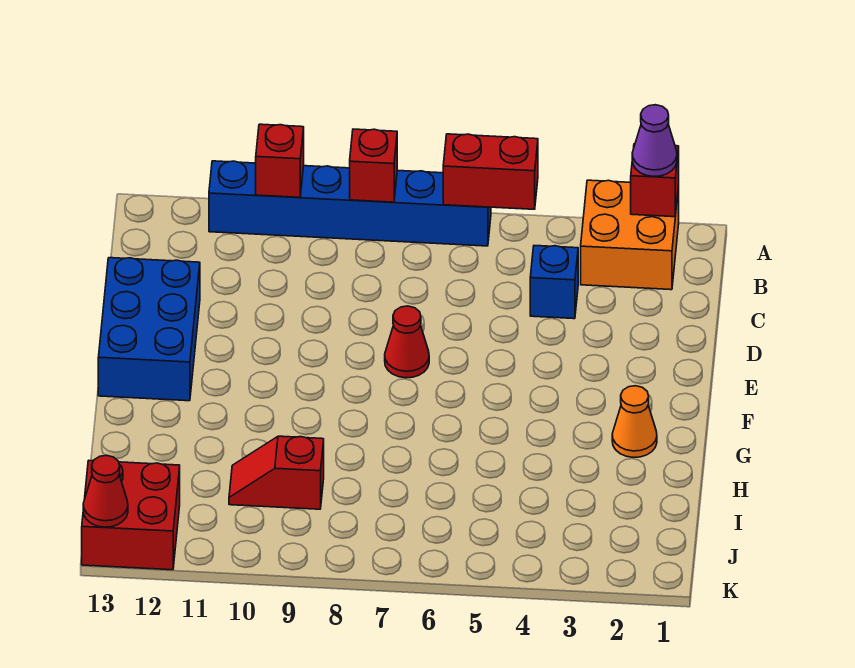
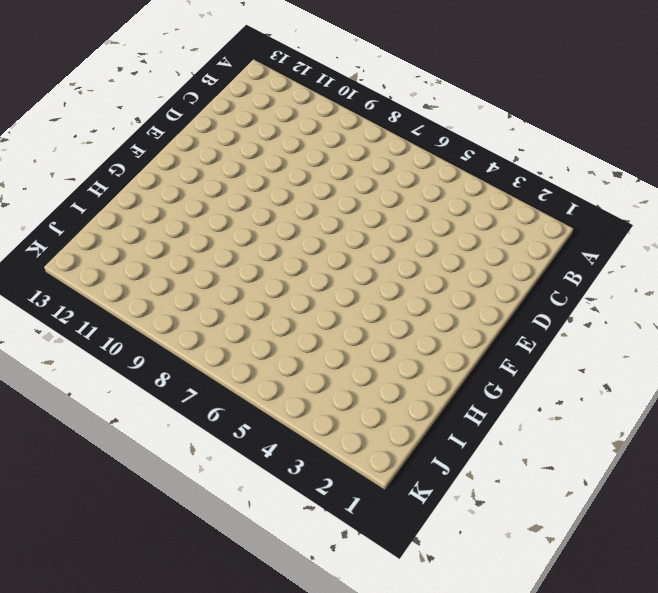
none -> orange brick A2:B3 level 1
none -> blue brick A6:A11 level 1
none -> blue brick C4 level 1

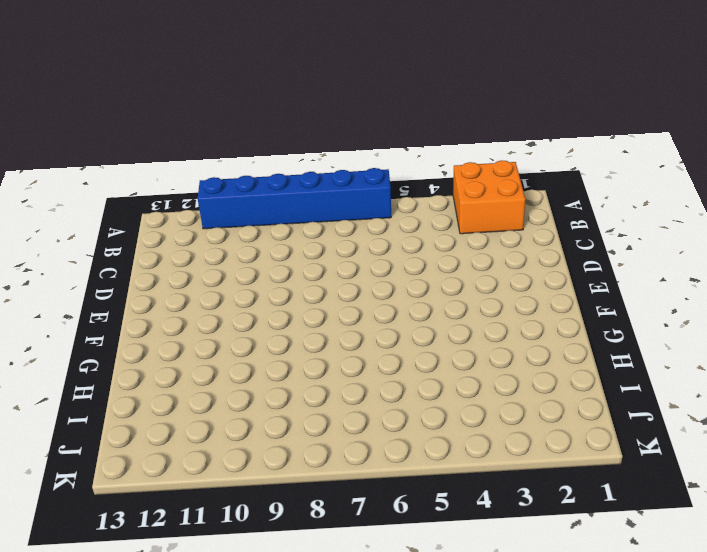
none -> blue brick C4 level 1
none -> blue brick D12:F13 level 1
none -> red cone E7 level 1

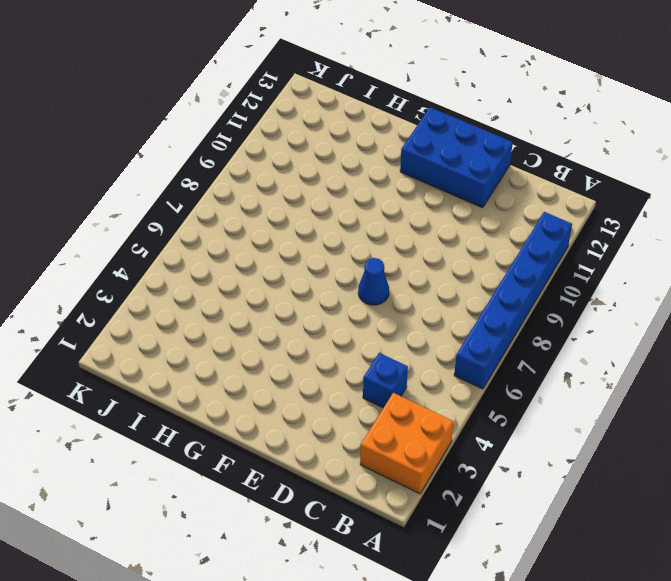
blue cone E7 level 1 -> red cone E7 level 1
none -> orange cone G2 level 1
none -> red slope I9:I10 level 1 top 9
none -> red brick J12:K13 level 1

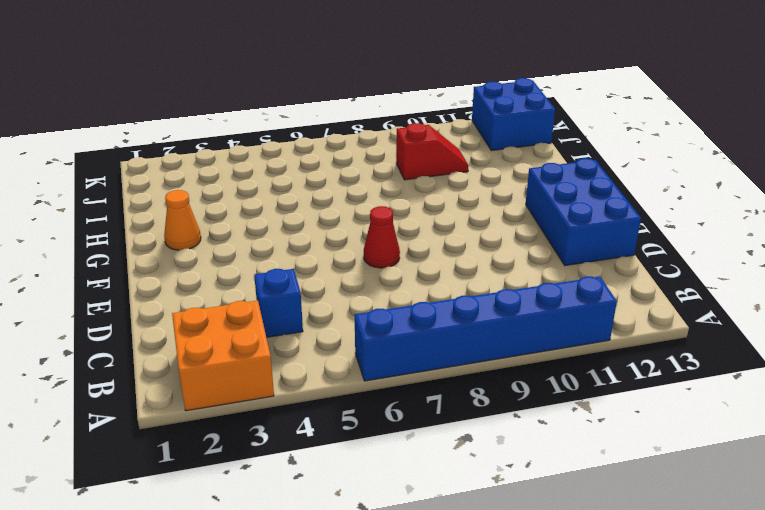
blue brick J12:K13 level 1 -> red brick J12:K13 level 1
none -> red brick A2 level 2
none -> red brick A5:A6 level 2
none -> red brick A8 level 2

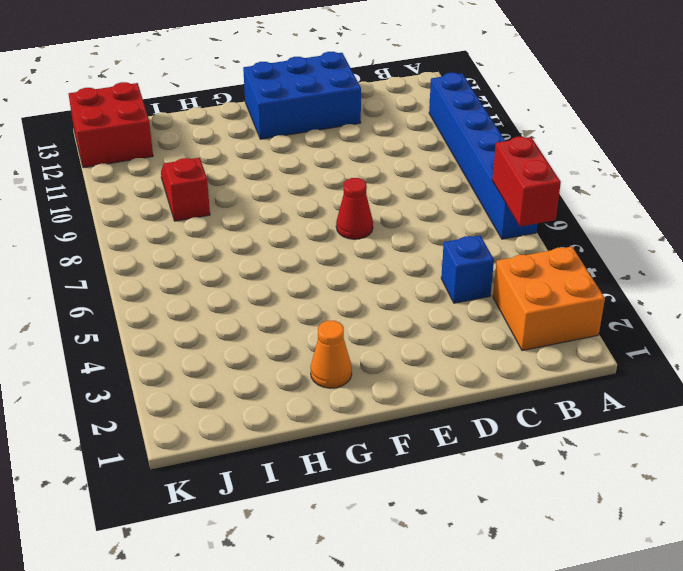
none -> red brick A2 level 2
none -> red brick A8 level 2
none -> red brick A10 level 2

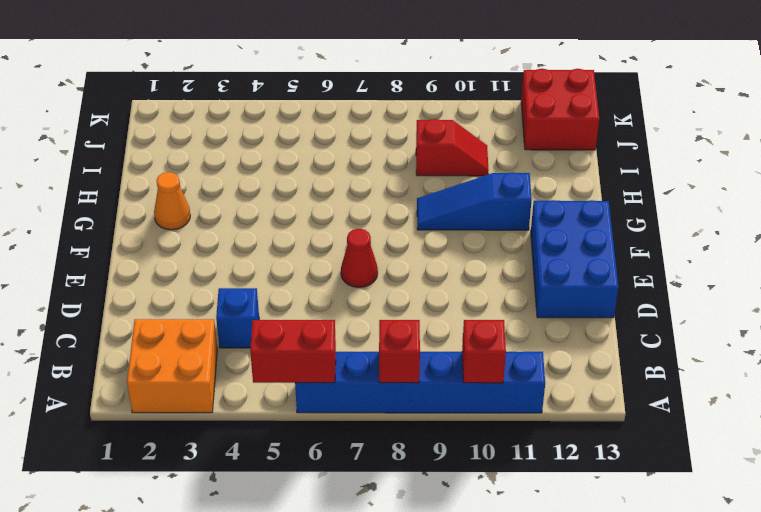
blue slope G9:G11 level 1 top 11 -> none
none -> red brick A2 level 2
none -> red cone K13 level 2
none -> purple cone A2 level 3

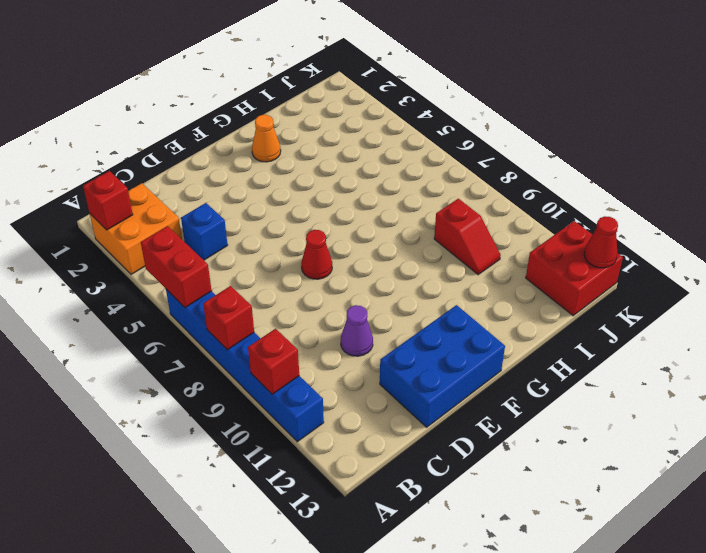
purple cone D10 level 1 -> purple cone A2 level 3

